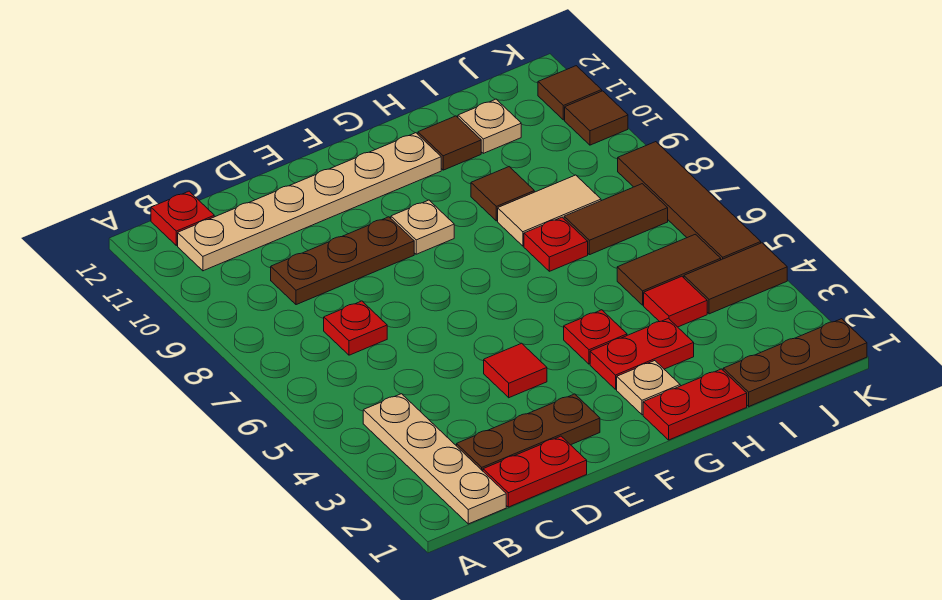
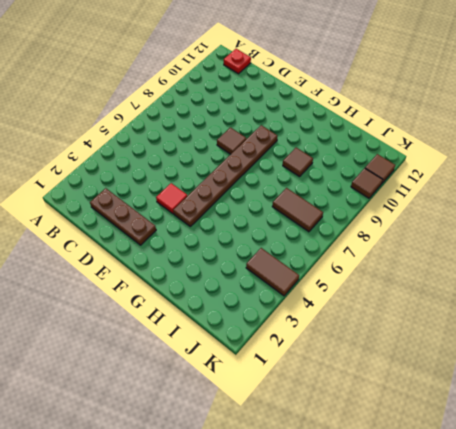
brown tile E8 level 1 -> brown tile H11 level 1
brown plate F4:F9 level 1 -> tan plate F9 level 1
none -> tan plate B1:B4 level 1
none -> tan plate B11:G11 level 1
none -> red plate C1:D1 level 1

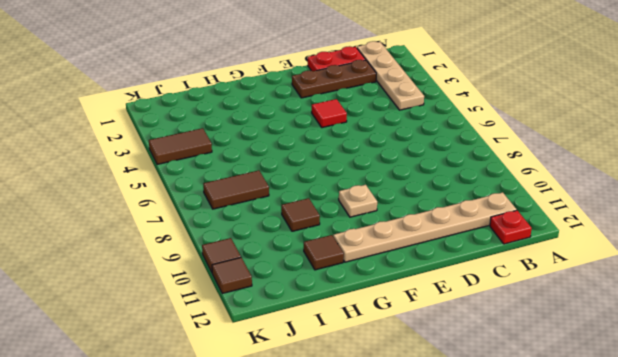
none -> red plate C7 level 1
none -> brown plate C9:E9 level 1
none -> red plate G1:H1 level 1

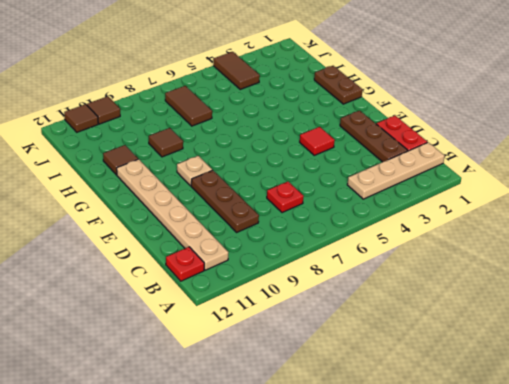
brown plate G1:H1 level 1 -> red plate G1:H1 level 1
none -> tan plate G2 level 1
none -> red plate G3:H3 level 1
none -> red plate G4 level 1

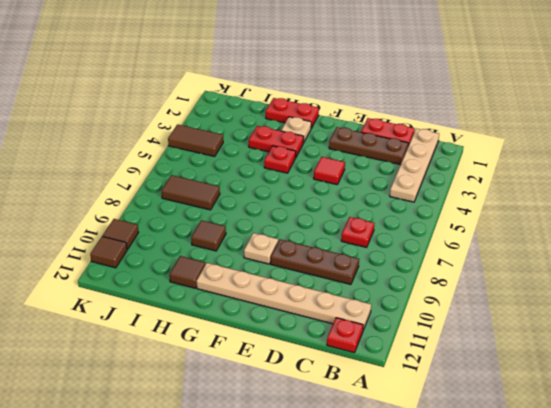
none -> red plate H7 level 1
none -> tan tile H8:I8 level 1
none -> brown plate I1:K1 level 1

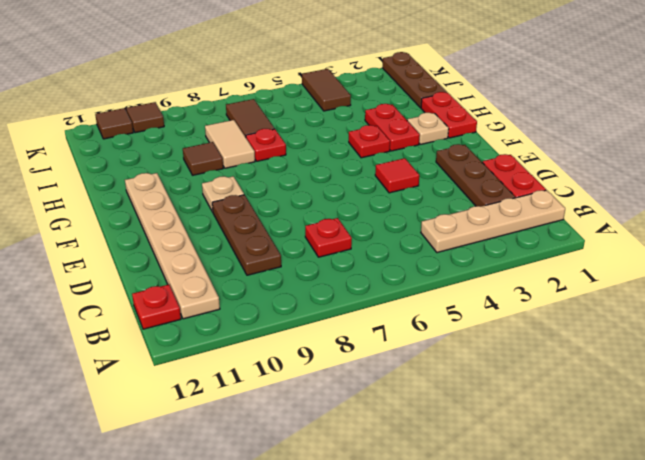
none -> brown tile H11 level 1
none -> red tile I4 level 1
none -> brown tile I5:J5 level 1

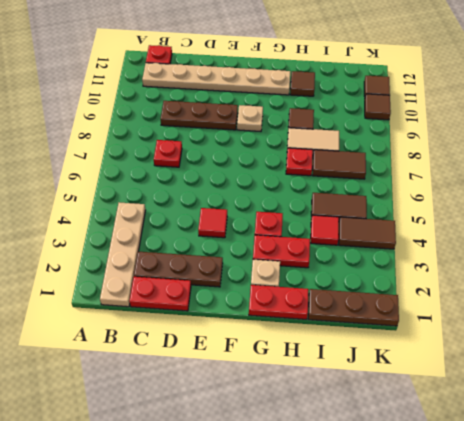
none -> tan plate I11 level 1
none -> brown tile K5:K8 level 1

